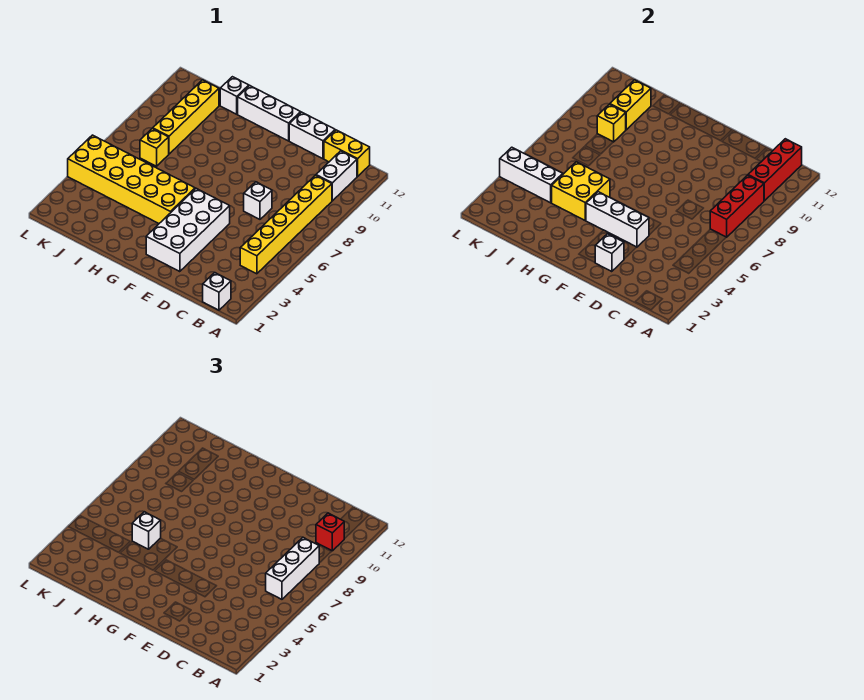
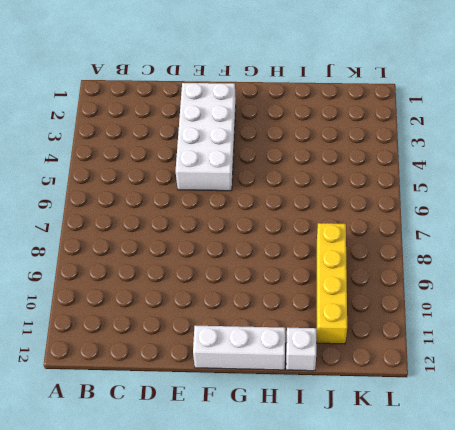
none -> white brick B1 level 1
none -> yellow brick B4:B9 level 1
none -> white brick B10:B11 level 1

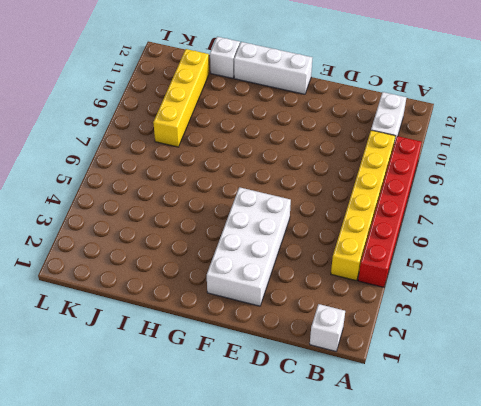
red brick A4:A9 level 1 -> none
none -> yellow brick B12:C12 level 1
none -> white brick D7 level 1
none -> white brick D12:E12 level 1

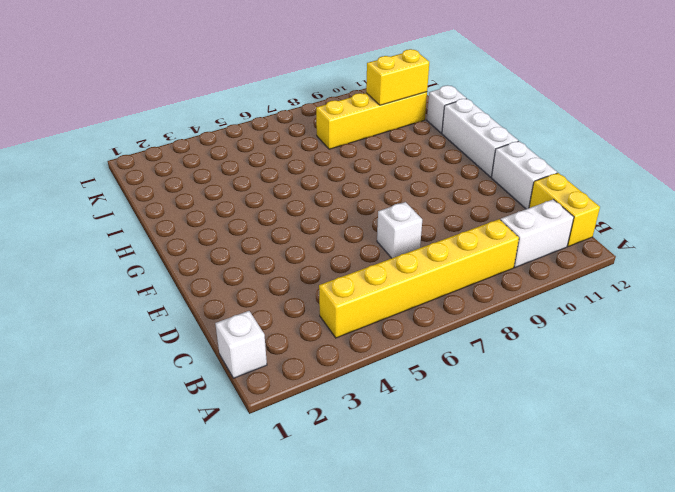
none -> white brick E2:F5 level 1
none -> yellow brick G4:L5 level 1
none -> yellow brick J7 level 1

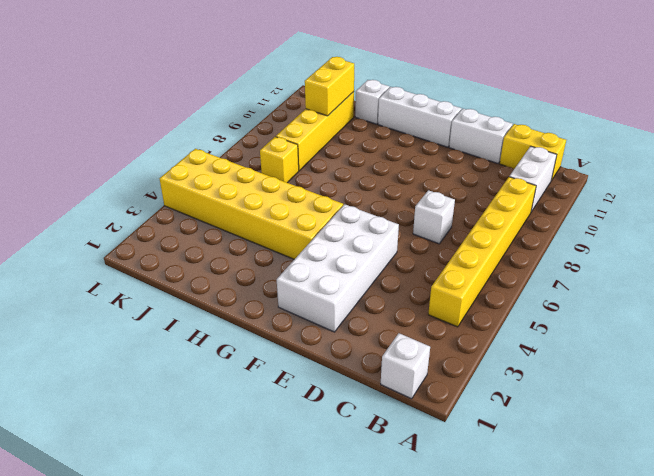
none -> red brick B7:B9 level 2
none -> red brick B10:B12 level 2
none -> white brick E2 level 2

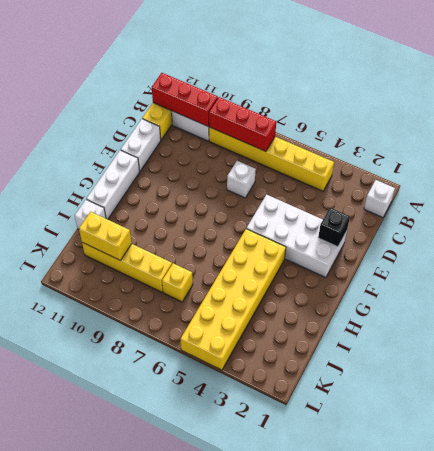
black brick E2 level 2 -> white brick E2 level 2
none -> white brick E4:G4 level 2
none -> yellow brick H4:I5 level 2
none -> white brick J4:L4 level 2

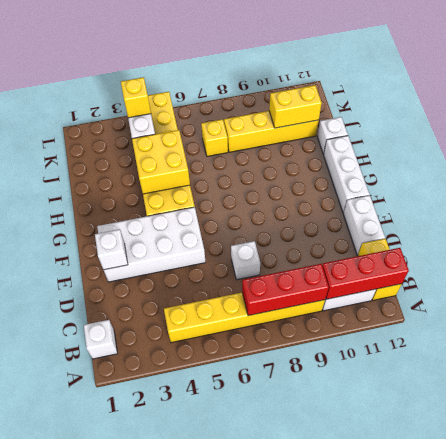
yellow brick K4 level 3 -> yellow brick J9 level 2
none -> white brick E4:G4 level 2
none -> white brick B6:B8 level 3
none -> red brick B10 level 3

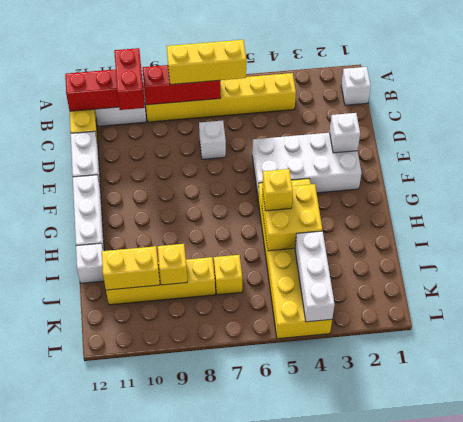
yellow brick B6:B8 level 3 -> white brick B6:B8 level 3
red brick B10:C10 level 3 -> red brick B10 level 3
yellow brick H5 level 3 -> none
none -> white brick E4:G4 level 2
none -> white brick I5 level 3

